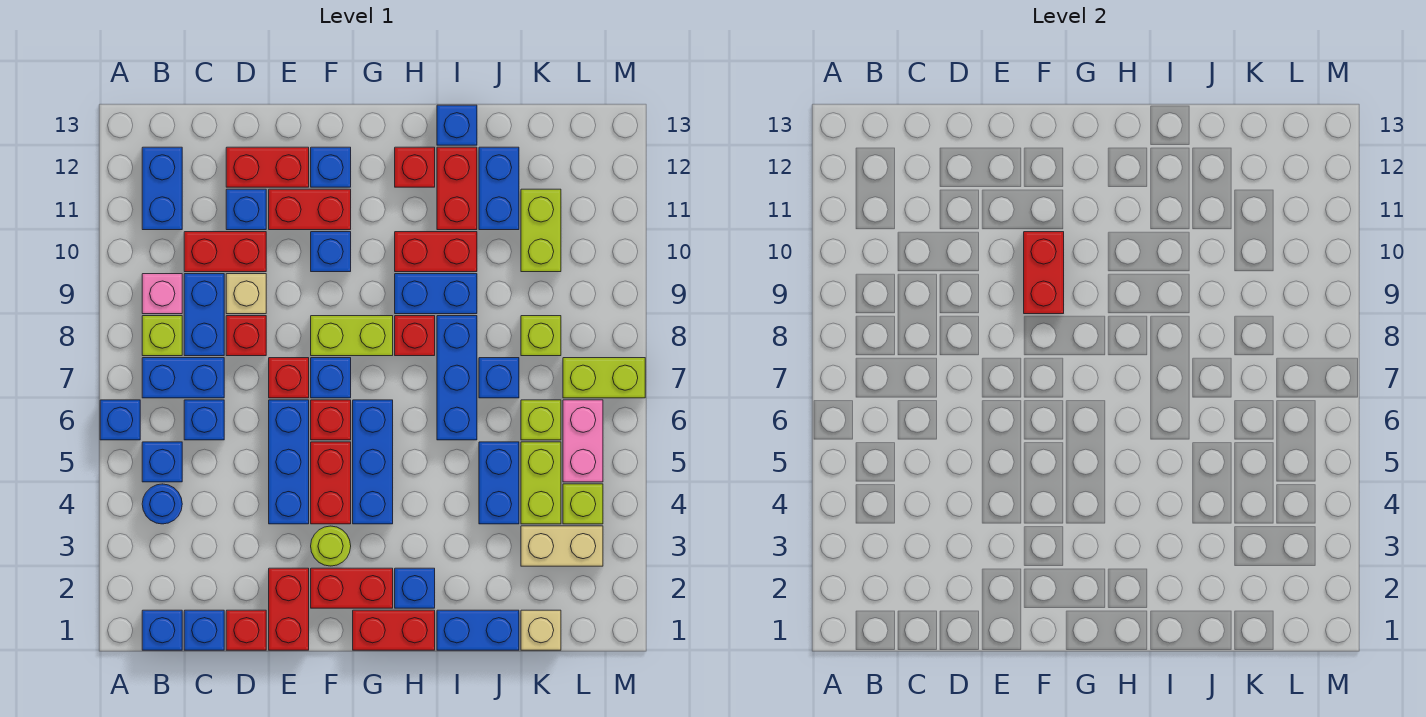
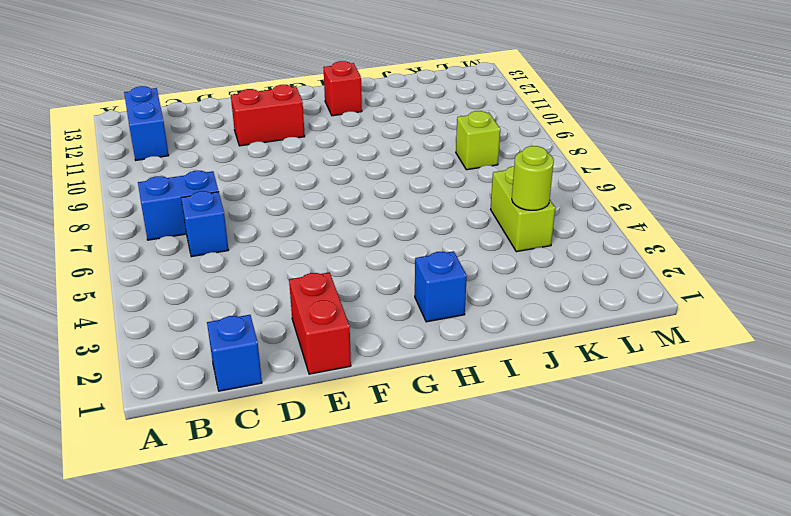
lime round brick K4 level 2 -> lime round brick F3 level 1
none -> blue brick A6 level 1
none -> blue brick B1 level 1
none -> blue round brick B4 level 1
none -> blue brick B5 level 1

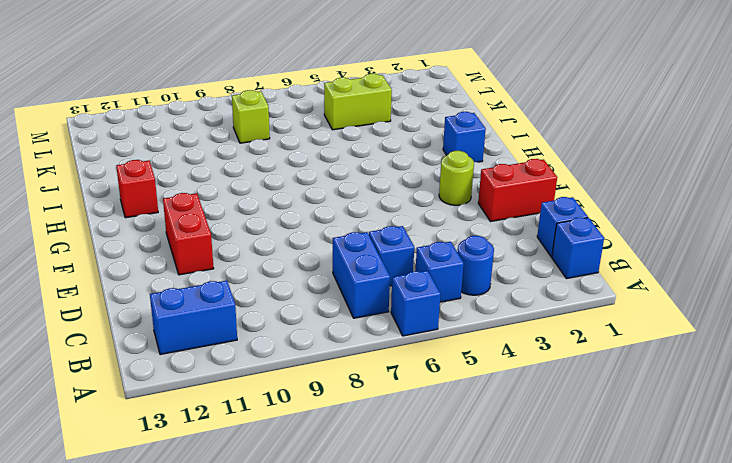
none -> lime brick B8 level 1
none -> pink brick B9 level 1
none -> blue brick C8:C9 level 1
none -> red brick C10:D10 level 1

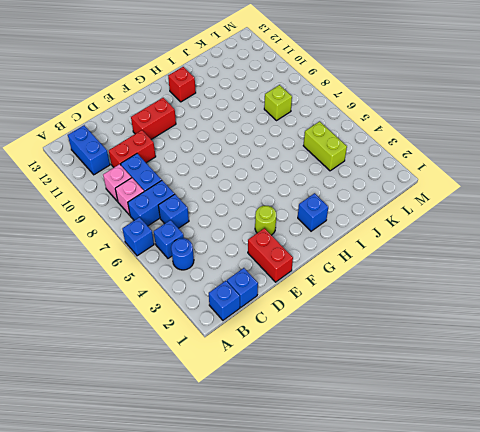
pink brick B8 level 1 -> lime brick B8 level 1
none -> red brick D1 level 1
none -> red brick D8 level 1
none -> tan brick D9 level 1
none -> blue brick D11 level 1

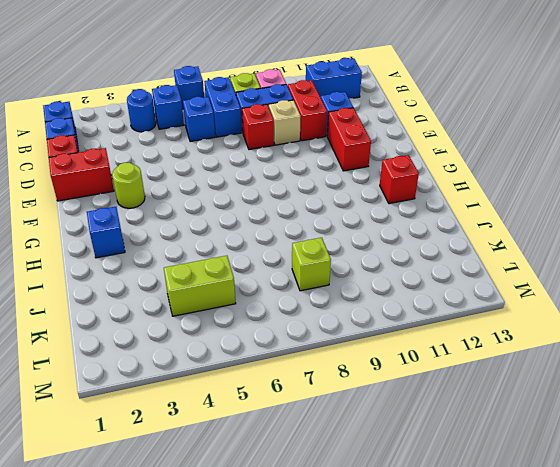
none -> red brick D12:E12 level 1
none -> blue brick E4:E6 level 1
none -> red brick E7 level 1
none -> red brick F2:G2 level 1

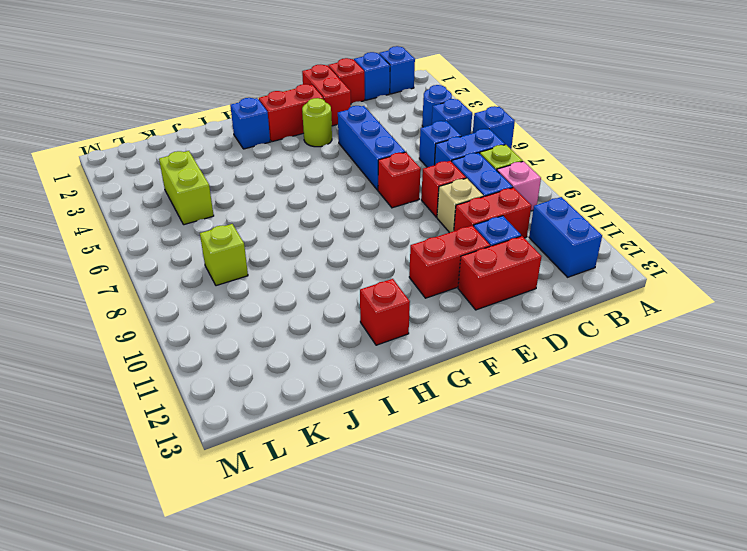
none -> red brick F4:F5 level 1
none -> red brick F6 level 1
none -> blue brick F7 level 1
none -> lime brick F8:G8 level 1

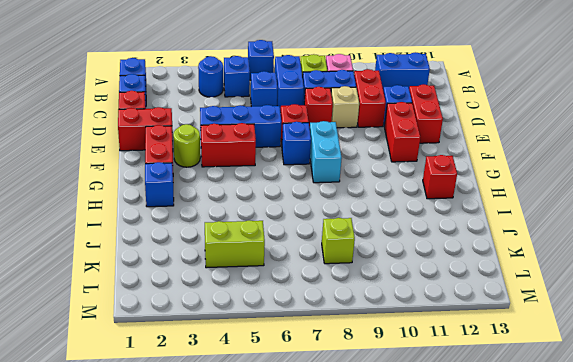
cyan brick F8:G8 level 1 -> lime brick F8:G8 level 1
none -> red brick F6 level 1
none -> blue brick F10 level 1
none -> blue brick F12 level 1
none -> red brick G1:H1 level 1

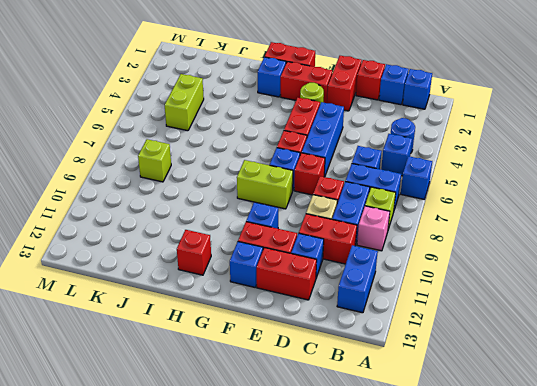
none -> blue brick G4:G6 level 1
none -> red brick H8 level 1
none -> blue brick H9:I9 level 1
none -> red brick H10:I10 level 1

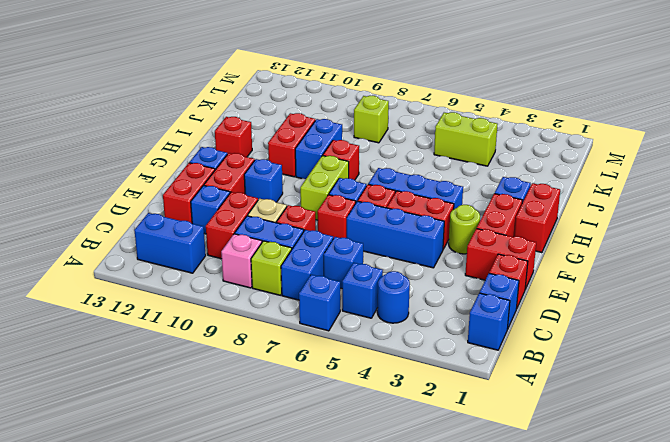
none -> blue brick I1:J1 level 1
none -> blue brick I6:I8 level 1
none -> red brick I11:I12 level 1
none -> blue brick I13 level 1

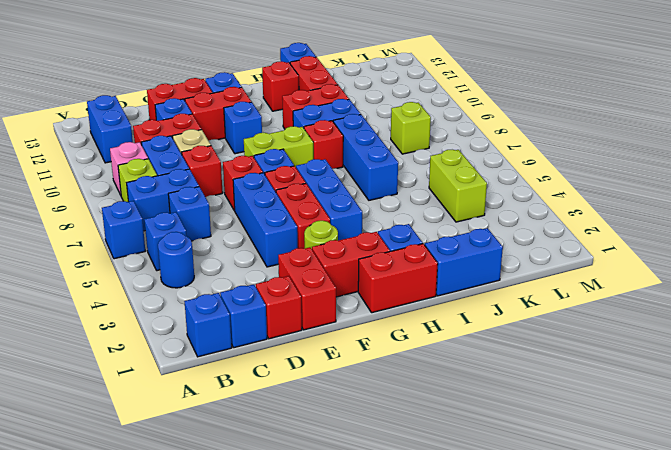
none -> blue brick J4:J5 level 1
none -> blue brick J7 level 1
none -> blue brick J11:J12 level 1
none -> tan brick K1 level 1

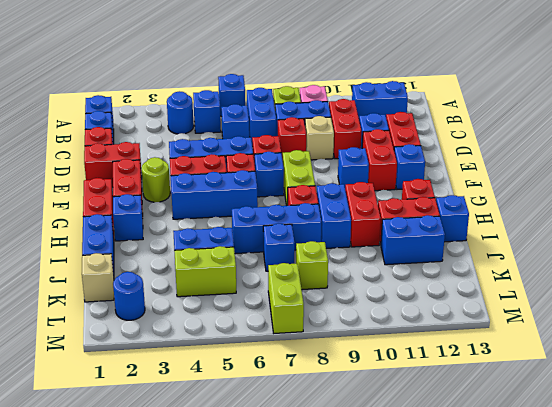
blue round brick L2 level 1 -> none
none -> tan brick K3:L3 level 1
none -> lime brick K6 level 1
none -> lime brick K10:K11 level 1
none -> lime brick L4 level 1

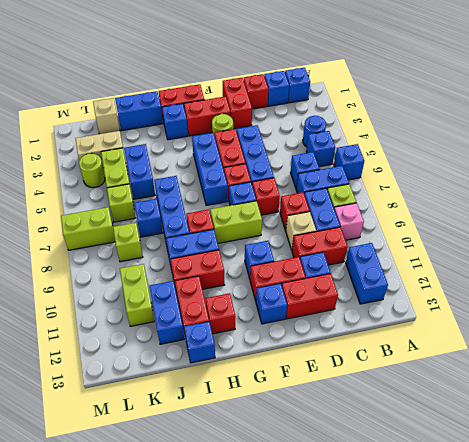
lime round brick L4 level 1 -> lime brick L4 level 1
none -> pink brick L5:L6 level 1
none -> red brick F9:F10 level 2

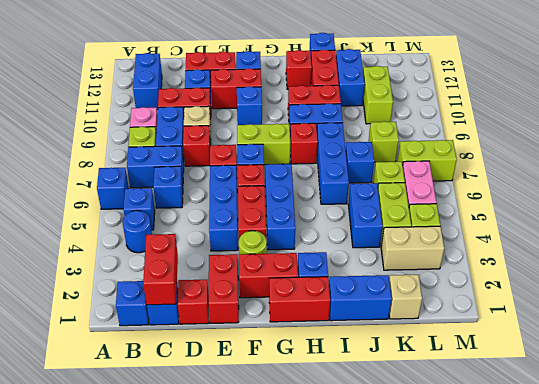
red brick C1:C2 level 2 -> red brick F9:F10 level 2

